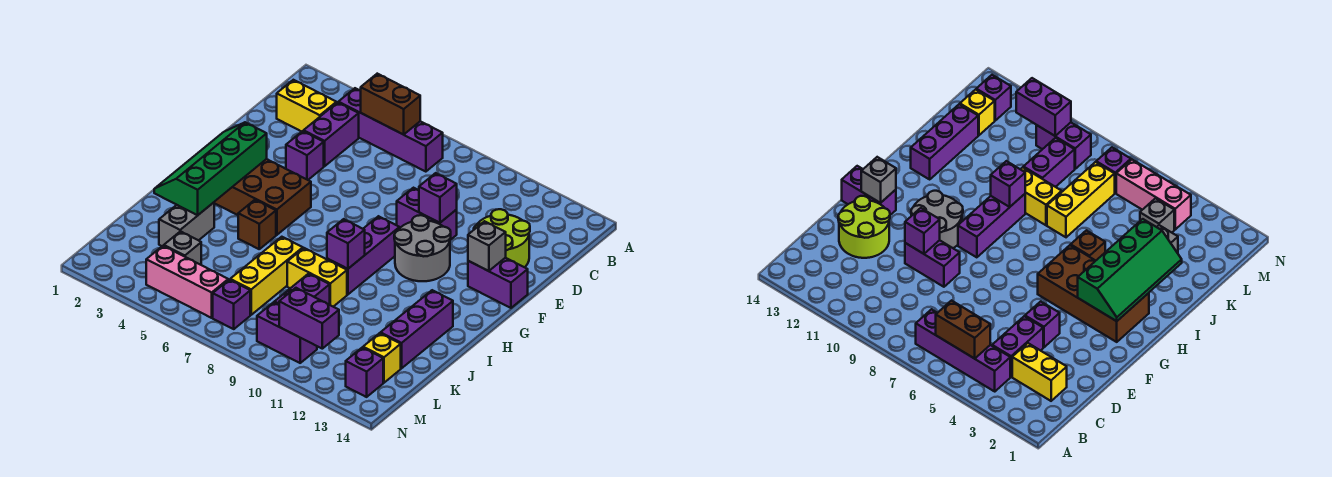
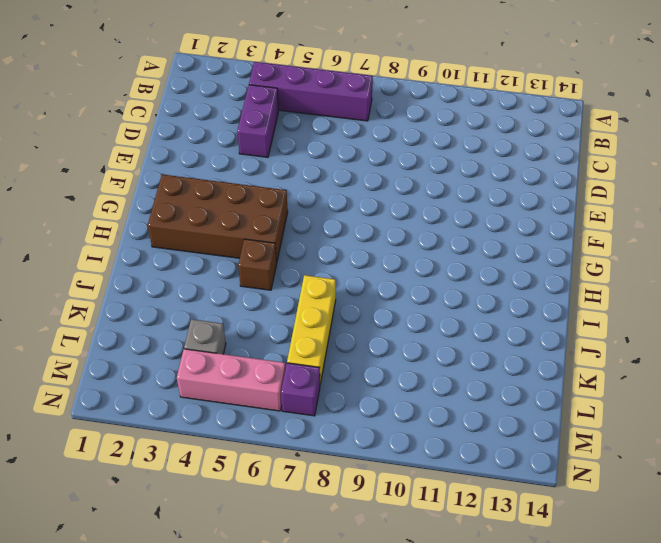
none -> yellow brick C2:C3 level 1
none -> lime round brick D12:E13 level 1
none -> purple brick E4 level 1

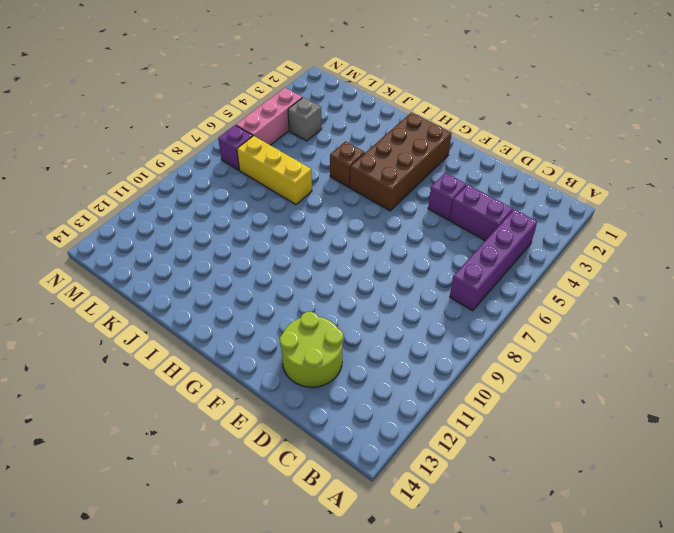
none -> yellow brick C2:C3 level 1
none -> purple brick E9:E10 level 1
none -> grey round brick F10:G11 level 1

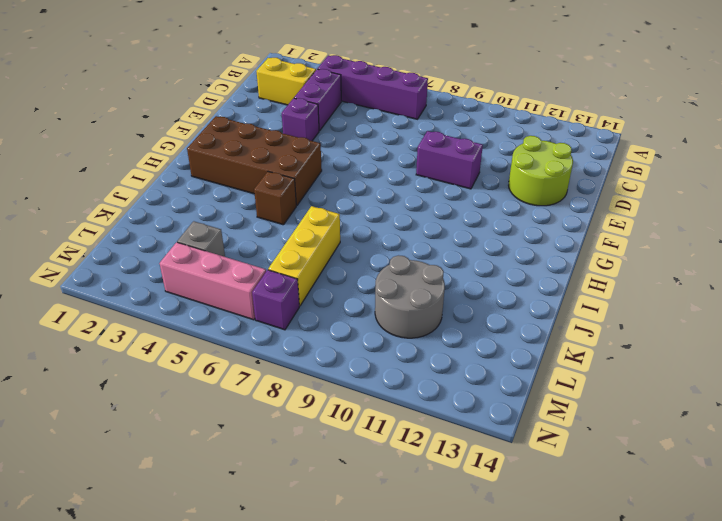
grey round brick K10:L11 level 1 -> grey round brick F10:G11 level 1
none -> purple brick F13:F14 level 1
none -> purple brick G9:I9 level 1
none -> purple brick I13:K13 level 1

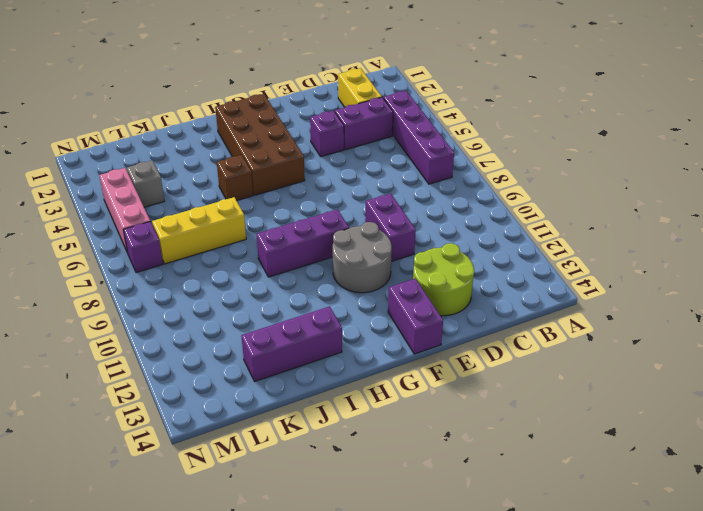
none -> grey brick J3:K3 level 1
none -> yellow brick J8:J9 level 1
none -> purple brick K9:L9 level 1

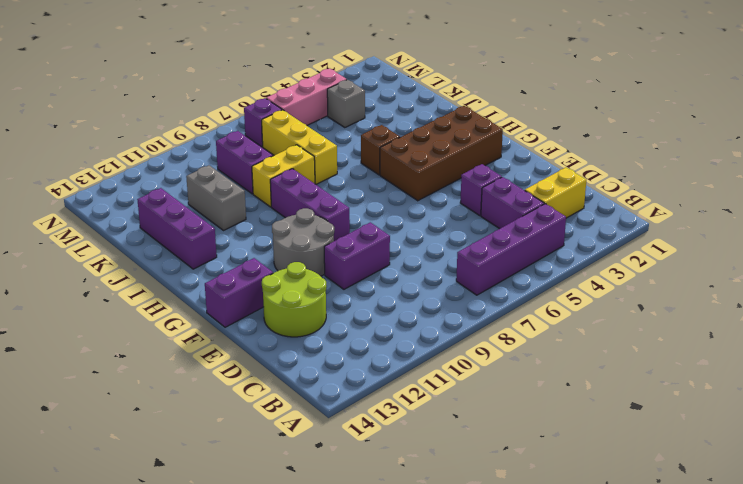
grey brick J11:K11 level 1 -> grey brick J3:K3 level 1
none -> yellow brick L13 level 1
none -> purple brick M9:M10 level 1
none -> purple brick M13 level 1

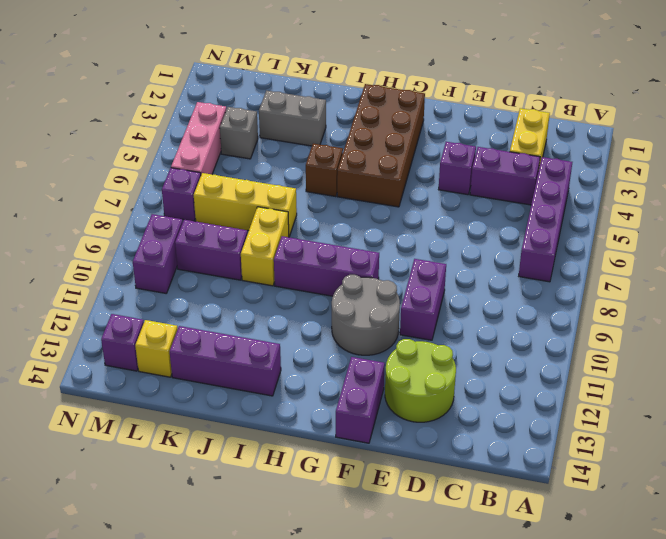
none -> brown brick B5:B6 level 2
none -> purple brick E10 level 2
none -> grey brick F13 level 2

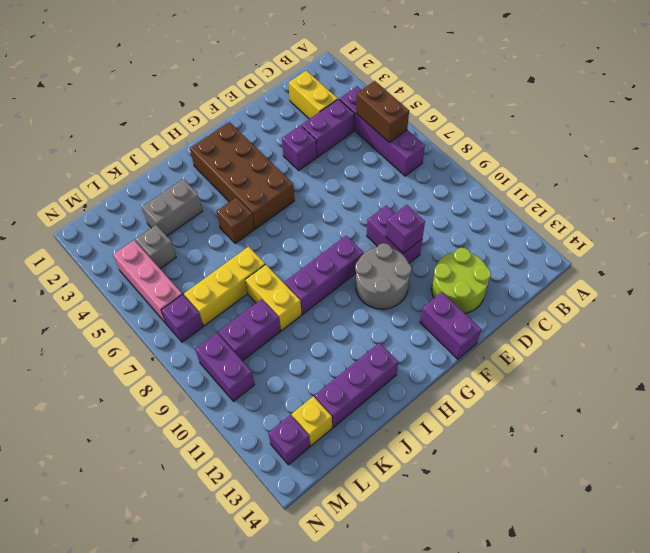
none -> grey brick F13 level 2
none -> green slope G2:J3 level 2 top 3
none -> purple brick I9 level 2

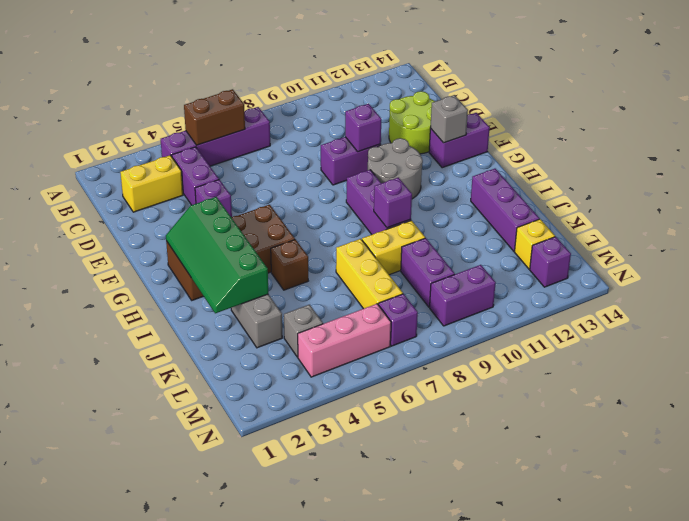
none -> purple brick M10:M11 level 2

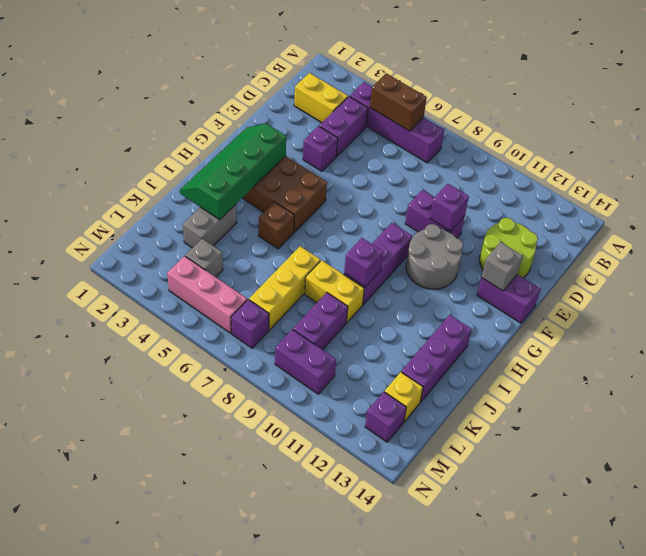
none -> purple brick M10:M11 level 2

